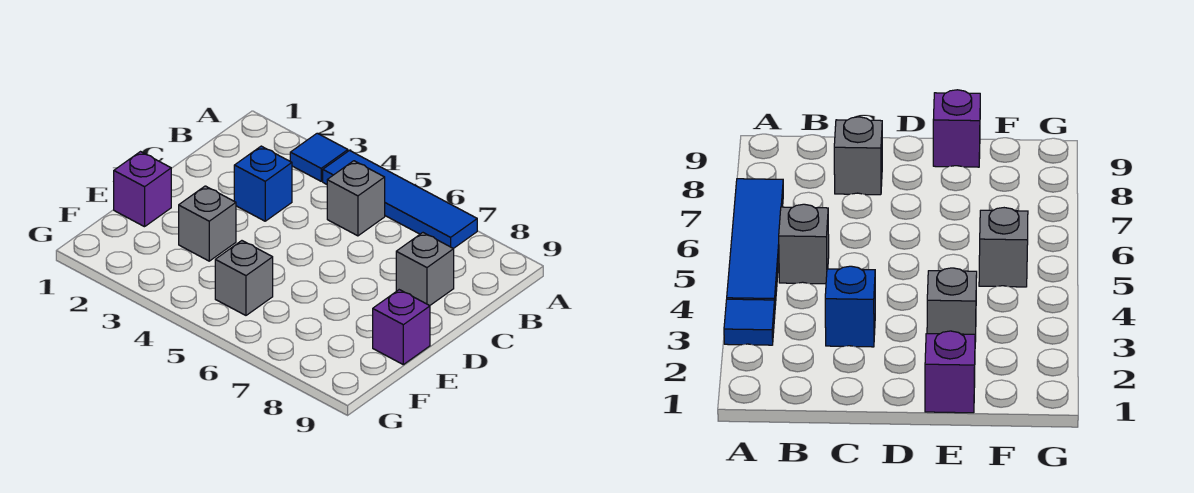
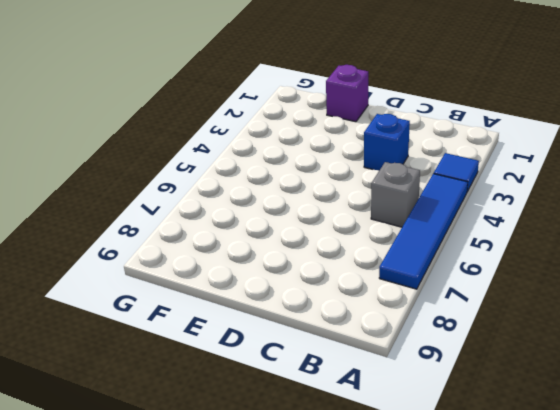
none -> grey brick C8 level 1
none -> grey brick E3 level 1

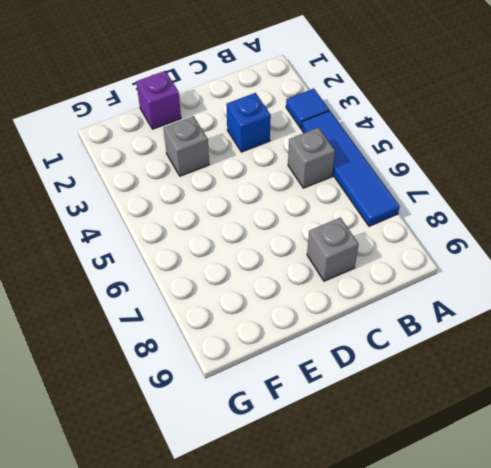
none -> purple brick E9 level 1
none -> grey brick F5 level 1

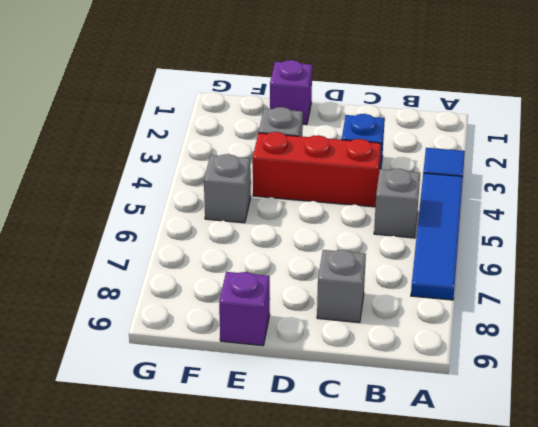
red brick C4:E4 level 1 -> none

